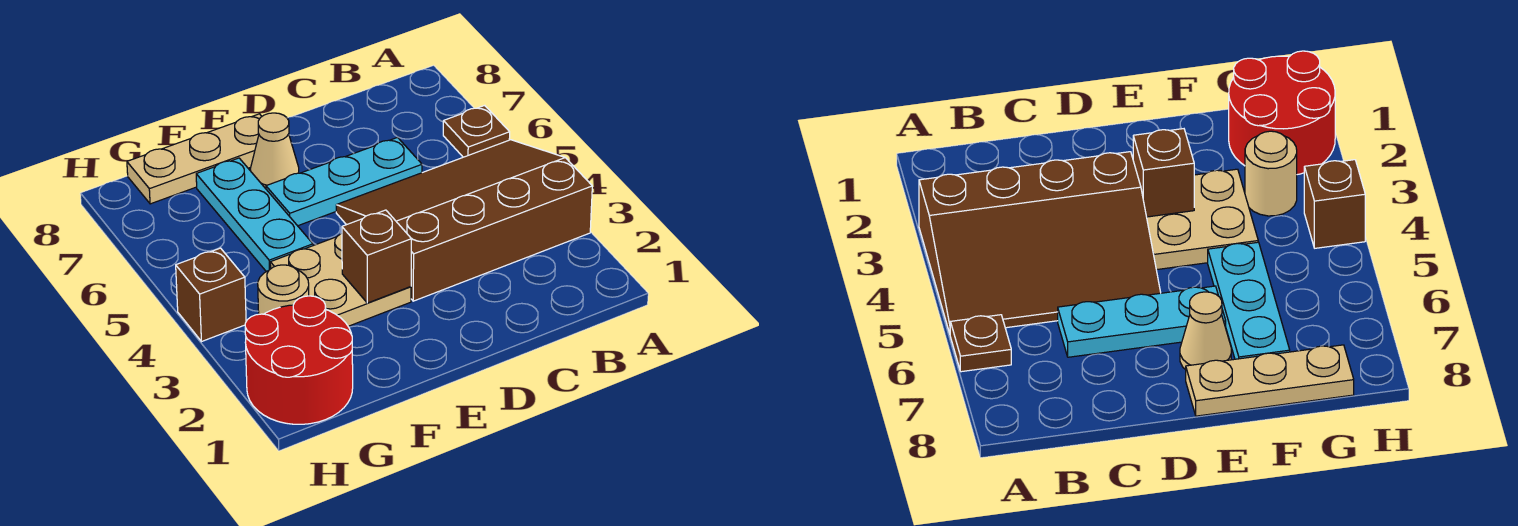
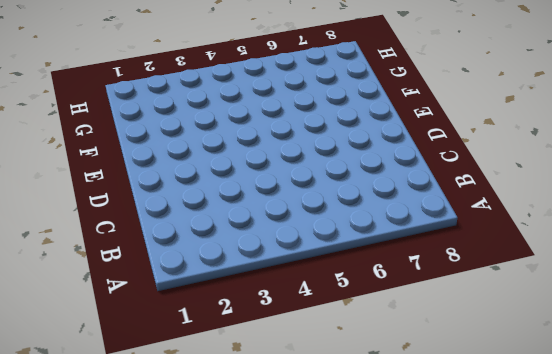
none -> brown slope A3:D5 level 1 top 3
none -> brown plate A6 level 1

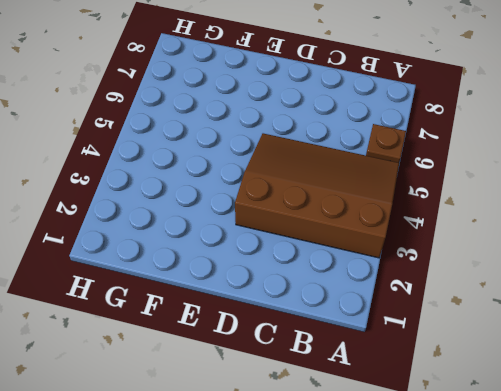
none -> cyan plate C6:E6 level 1
none -> tan plate E3:F4 level 1

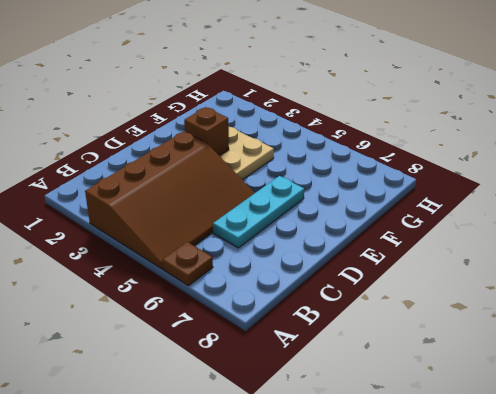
none -> tan cone E7 level 1
none -> tan plate E8:G8 level 1

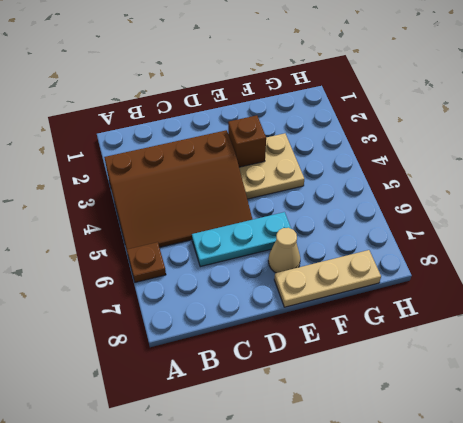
none -> cyan plate F5:F7 level 1
none -> red round brick G1:H2 level 1

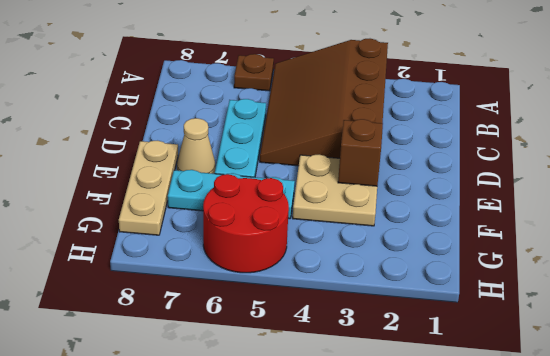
red round brick G5:H6 level 1 -> red round brick G1:H2 level 1
none -> tan round brick G3 level 1
none -> brown brick H4 level 1

